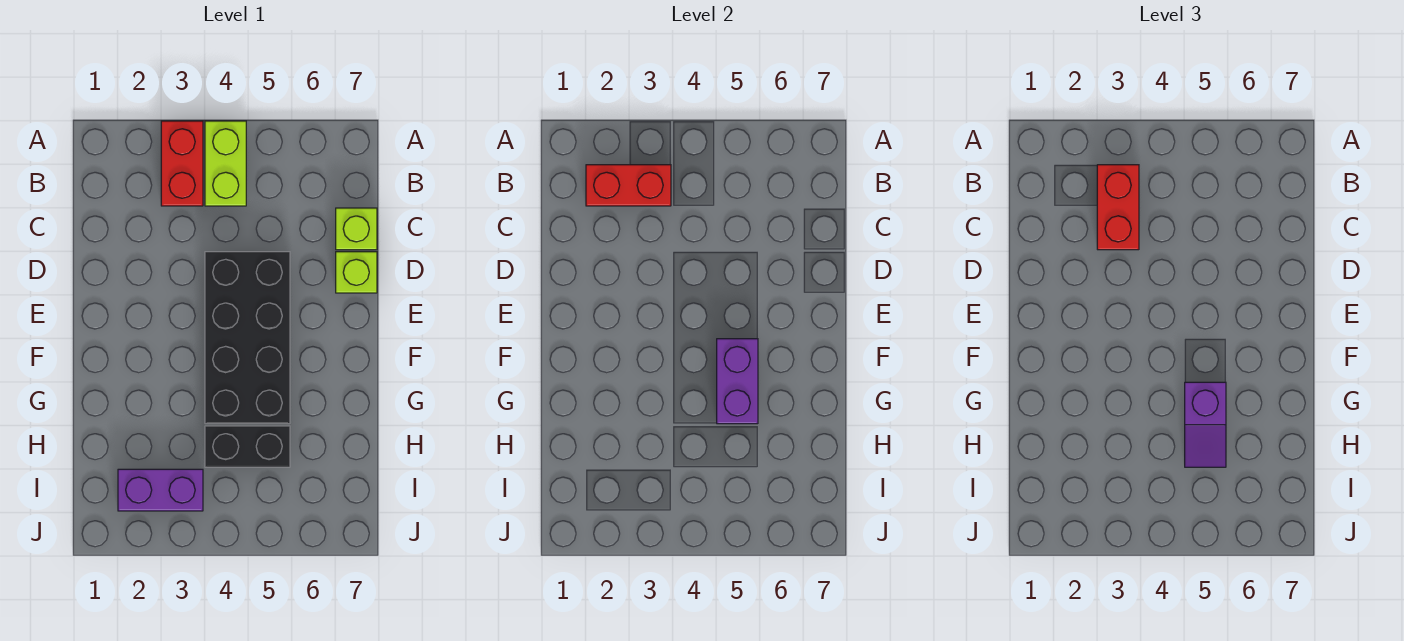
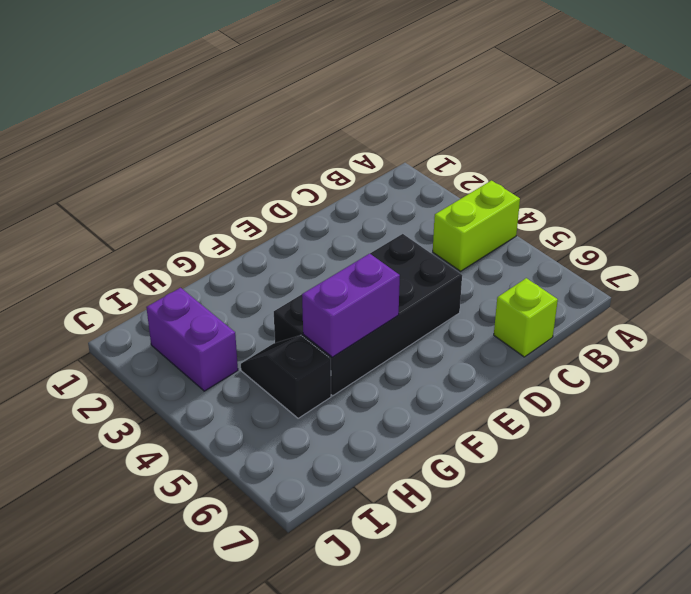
black slope H4:H5 level 1 top 5 -> black brick H4:H5 level 1
none -> red brick A3:B3 level 1
none -> lime brick D7 level 1

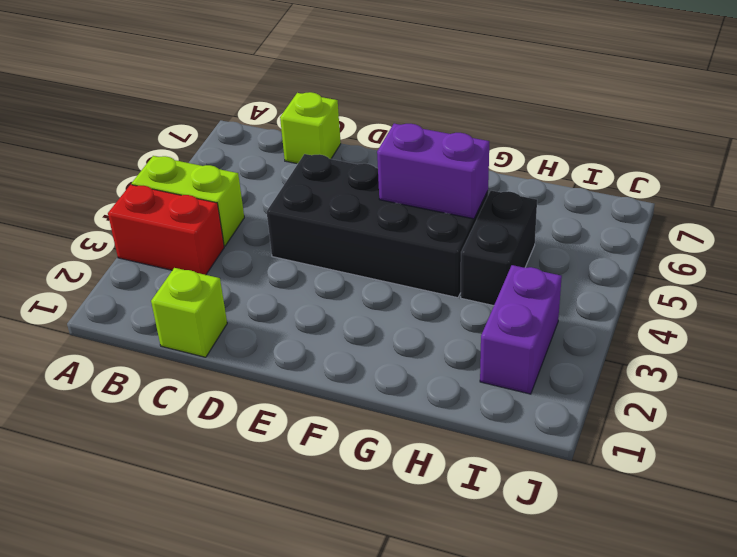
lime brick C1 level 1 -> lime brick D7 level 1
none -> red brick B2:B3 level 2
none -> red brick B3:C3 level 3

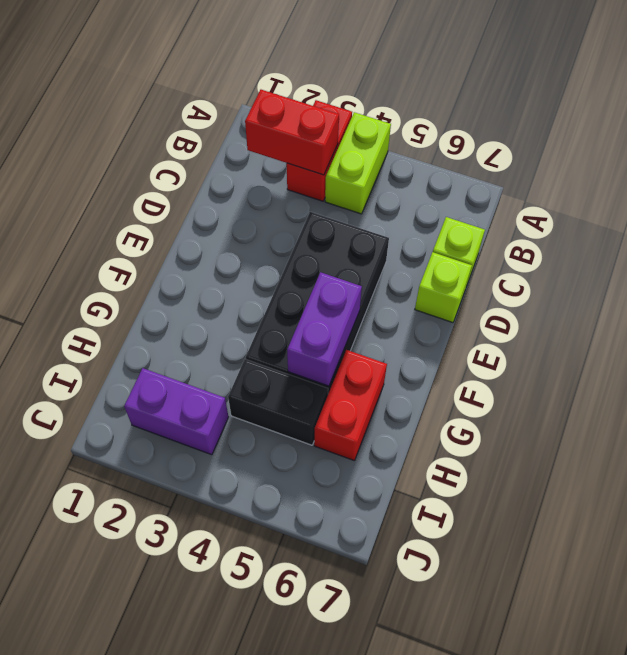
red brick G6:H6 level 1 -> red brick B3:C3 level 3
none -> purple slope G5:H5 level 3 top G

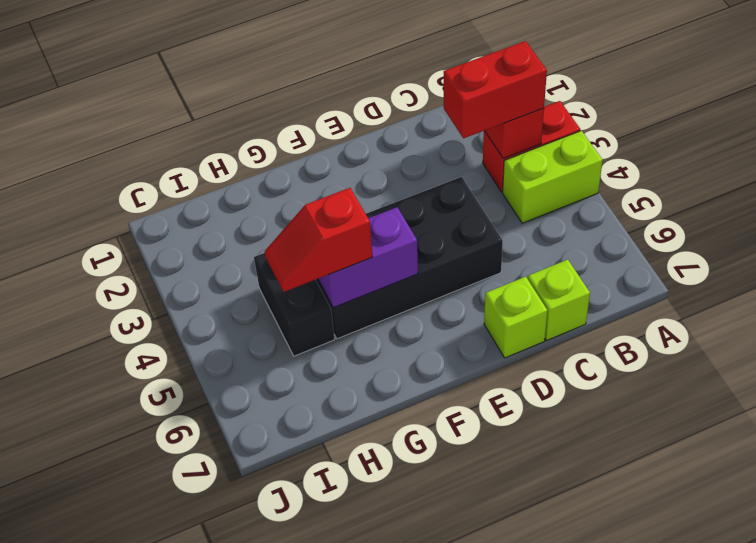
red slope G5:H5 level 3 top G -> purple slope G5:H5 level 3 top G
none -> purple brick I2:I3 level 1

